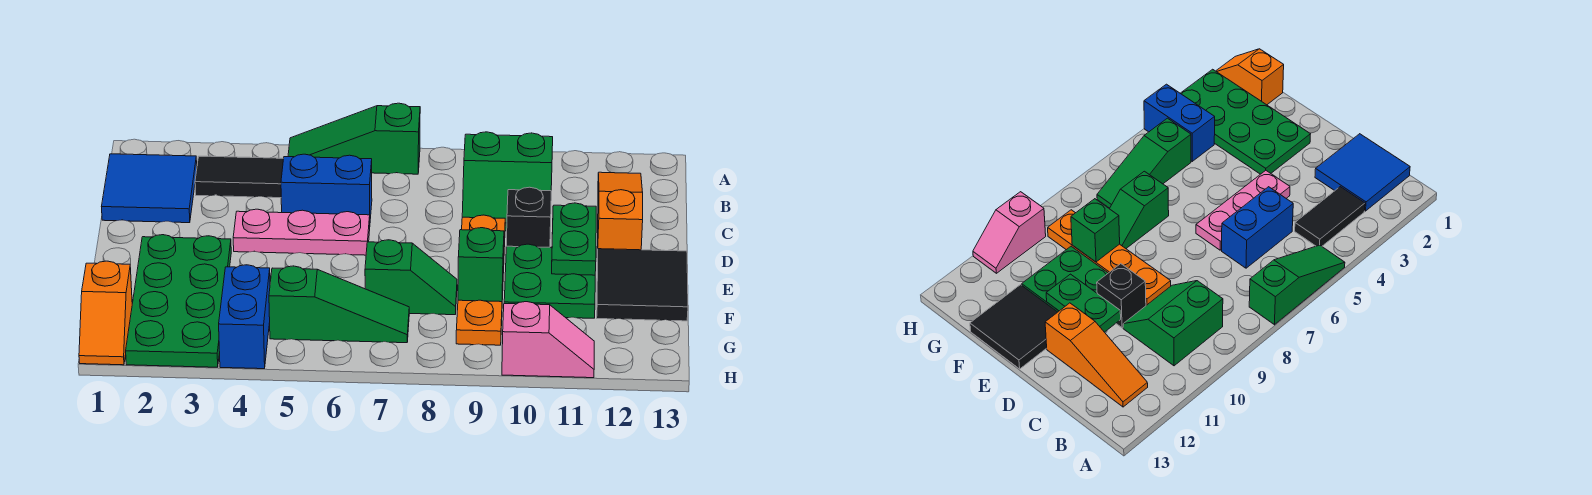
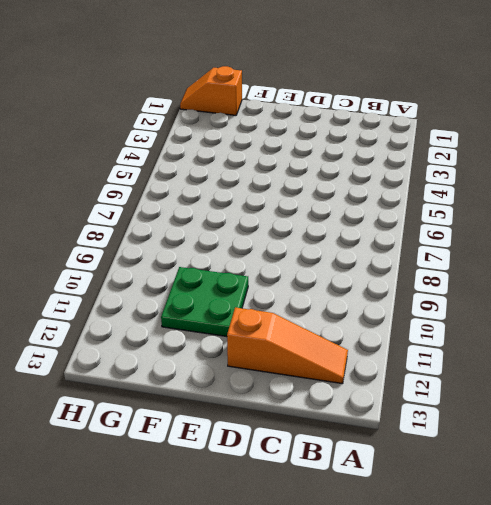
none -> green slope A5:A7 level 1 top 7
none -> blue tile B1:C2 level 1
none -> black tile B3:B4 level 1

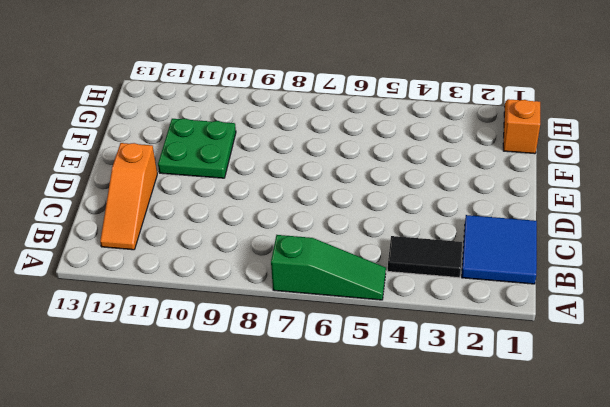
none -> green slope B9:C10 level 1 top B
none -> blue brick C5:C6 level 1
none -> pink plate D4:D6 level 1

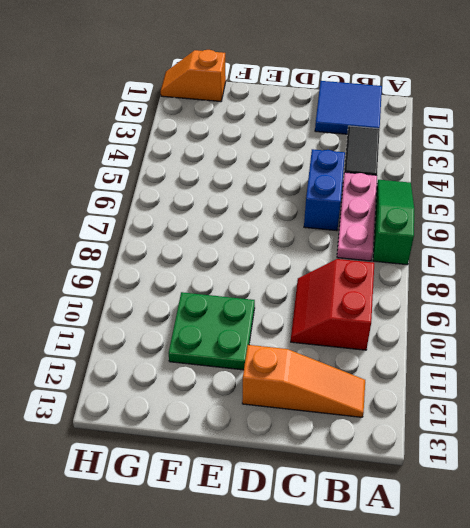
pink plate B5:B7 level 1 -> pink plate D4:D6 level 1
red slope B9:C10 level 1 top B -> green slope B9:C10 level 1 top B
none -> orange plate D9:G9 level 1
none -> black brick D10 level 1
none -> green plate E2:H3 level 1

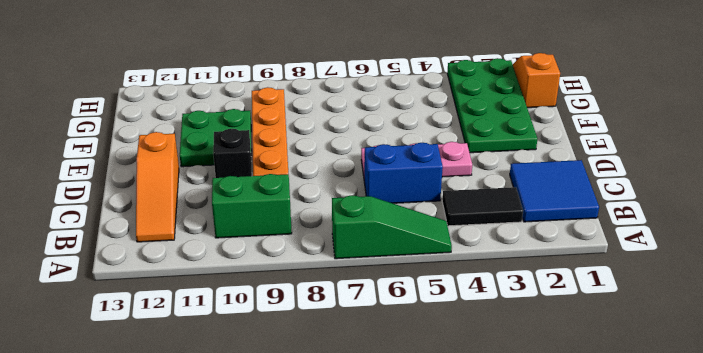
none -> black tile E12:F13 level 1
none -> green slope F7:F8 level 1 top 7
none -> blue brick G4:H4 level 1

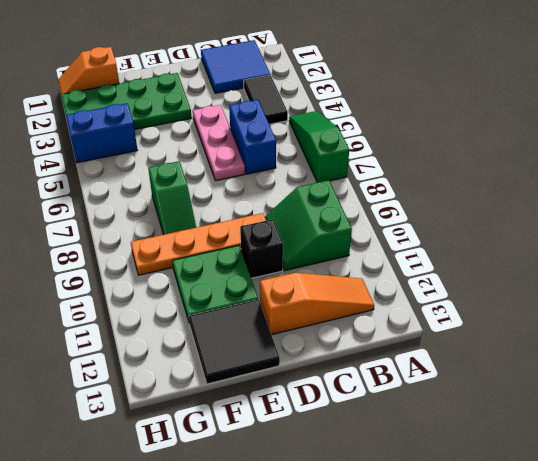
none -> green slope G5:G7 level 1 top 5
none -> pink slope H10:H11 level 1 top 10
none -> green plate D11:E11 level 2

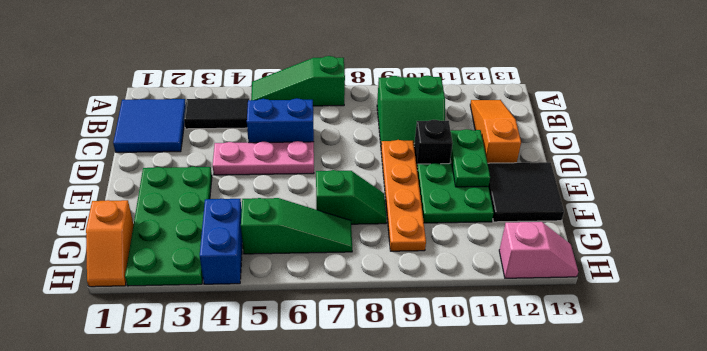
pink slope H12:H13 level 1 top 12 -> pink slope H10:H11 level 1 top 10
none -> green brick F9 level 2

